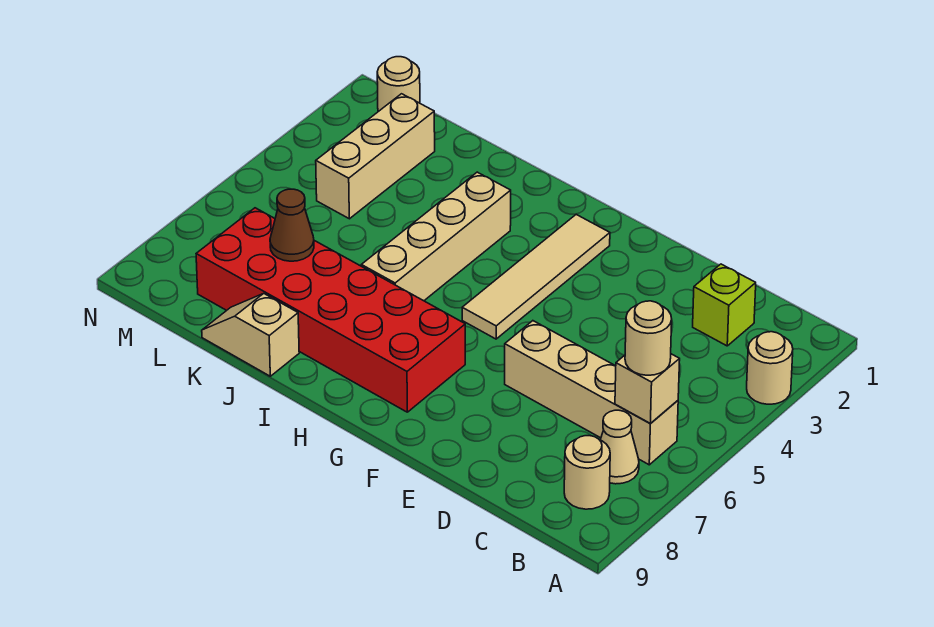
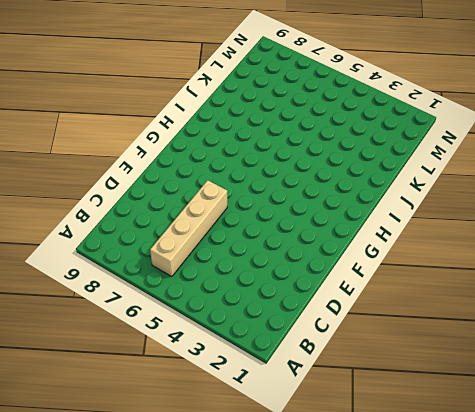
none -> tan round brick A3 level 1
none -> tan cone B7 level 1
none -> tan round brick B8 level 1

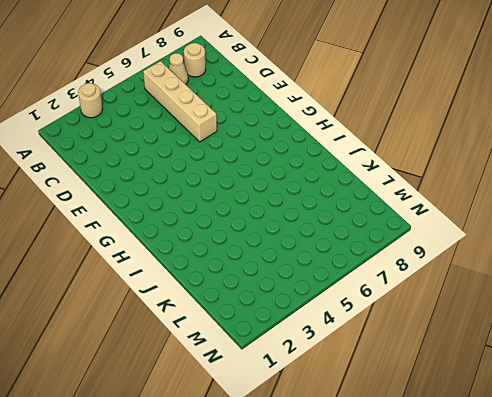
none -> lime brick C2 level 1
none -> tan tile G2:G5 level 1
none -> red brick G7:L8 level 1

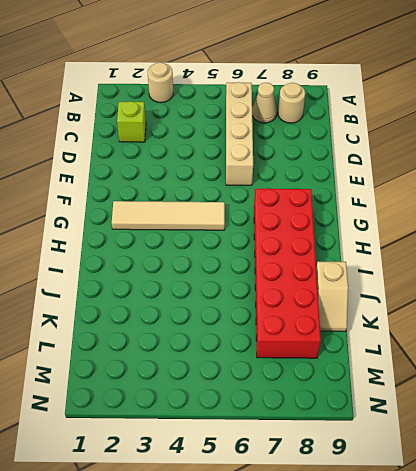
none -> tan brick I3:I6 level 1
none -> tan brick L2:L4 level 1
none -> tan round brick M1 level 1

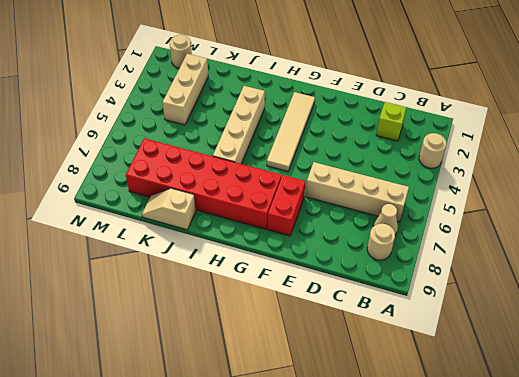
red brick F7:F8 level 1 -> none
none -> tan brick B6 level 2
none -> brown cone K7 level 2
none -> tan round brick B6 level 3

